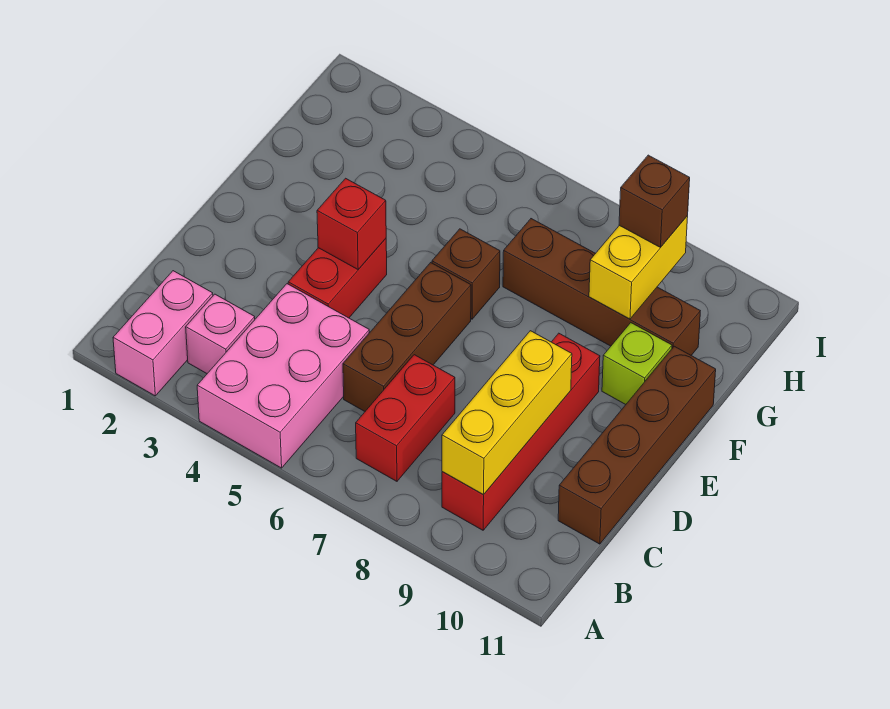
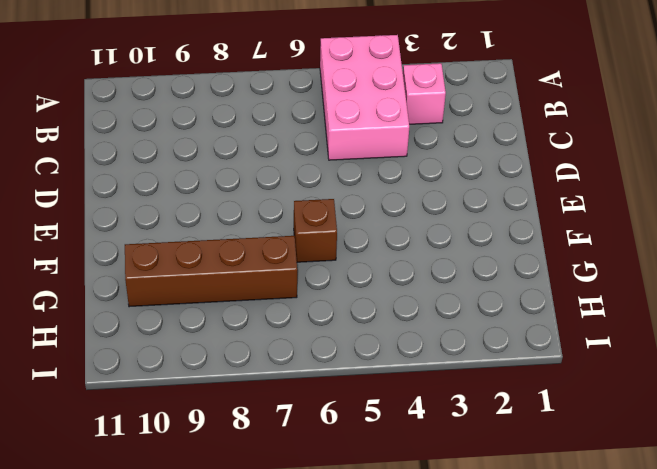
none -> pink brick A2:B2 level 1
none -> red brick B7:C7 level 1
none -> red brick B9:E9 level 1

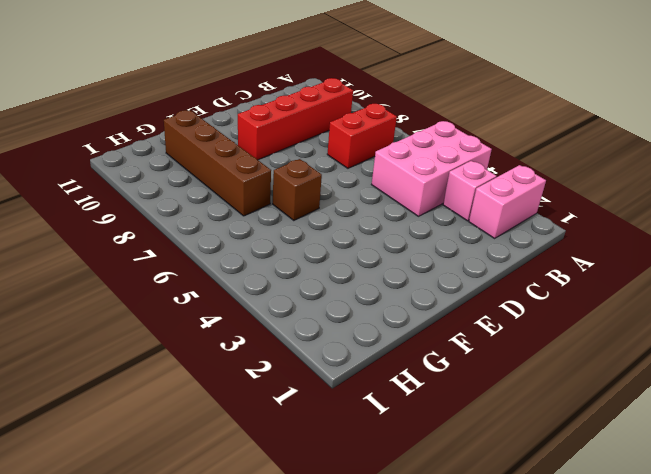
none -> brown brick C6:E6 level 1
none -> brown brick C11:F11 level 1
none -> red brick D4:E4 level 1

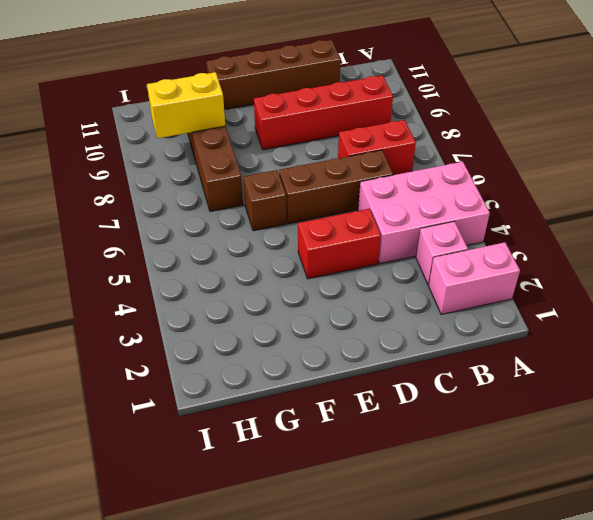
none -> lime brick F10 level 1
none -> yellow brick B9:D9 level 2
none -> red brick E4 level 2

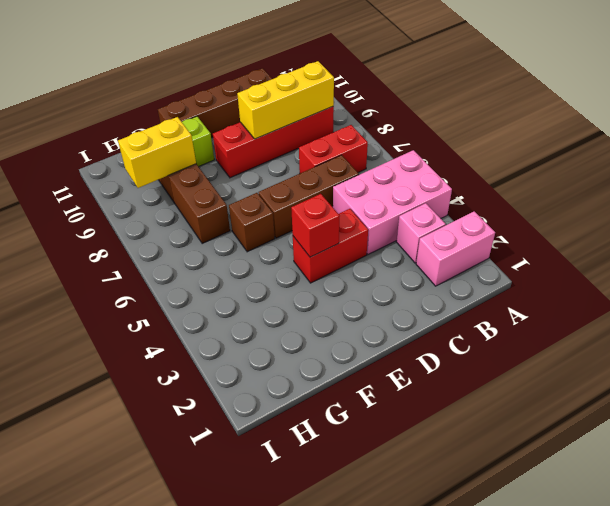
none -> brown brick H9 level 3

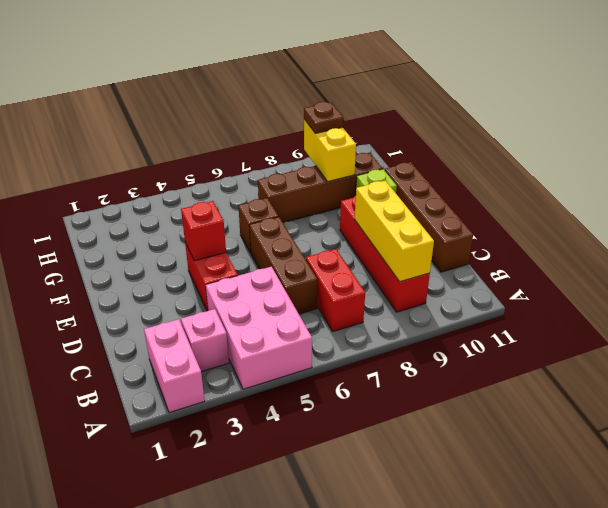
brown plate H9 level 3 -> brown brick H9 level 3

